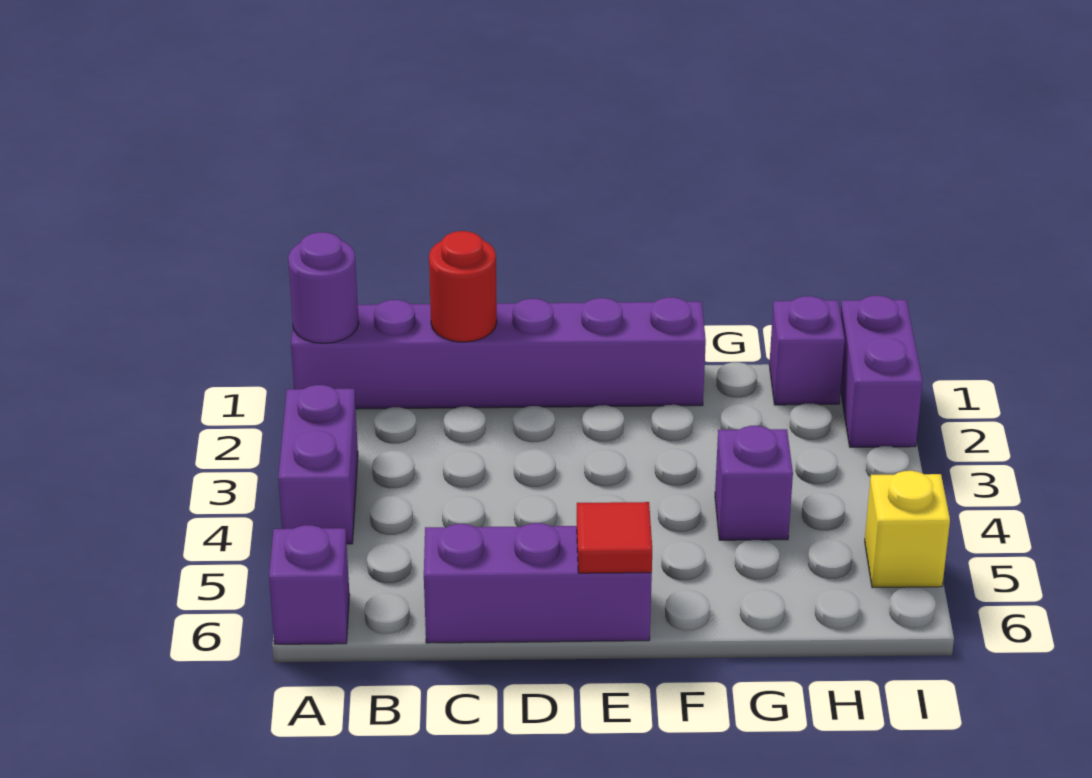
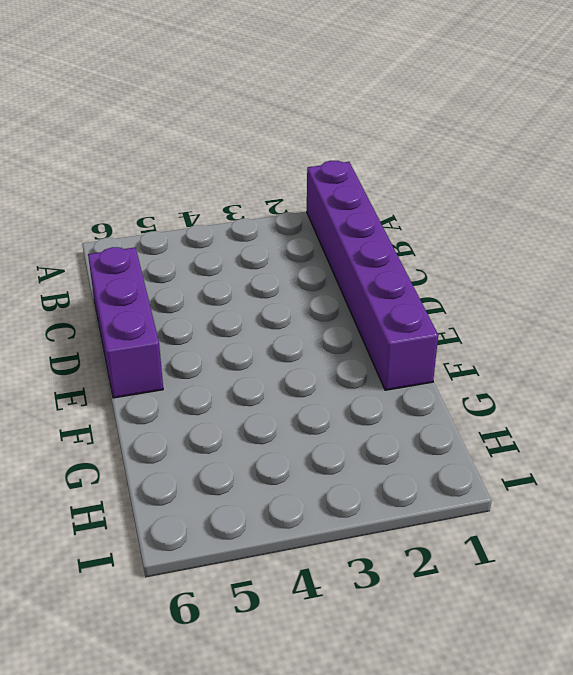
none -> purple brick A3:A4 level 1
none -> purple brick A6 level 1

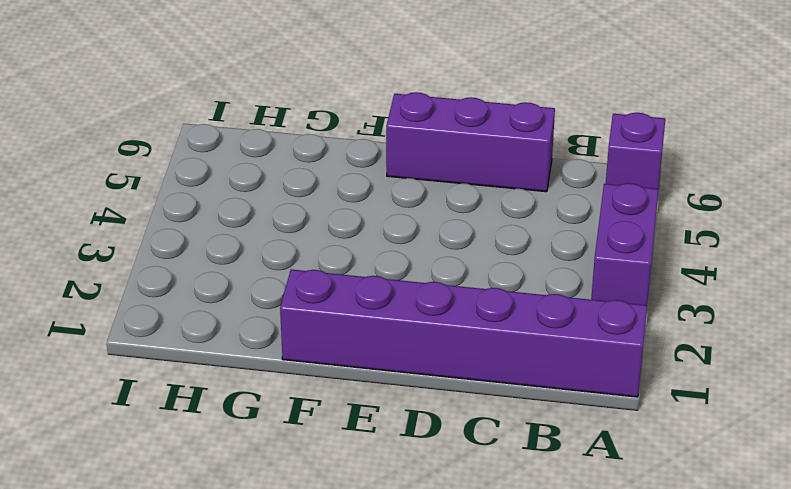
none -> purple brick G4 level 1
none -> purple brick H1 level 1

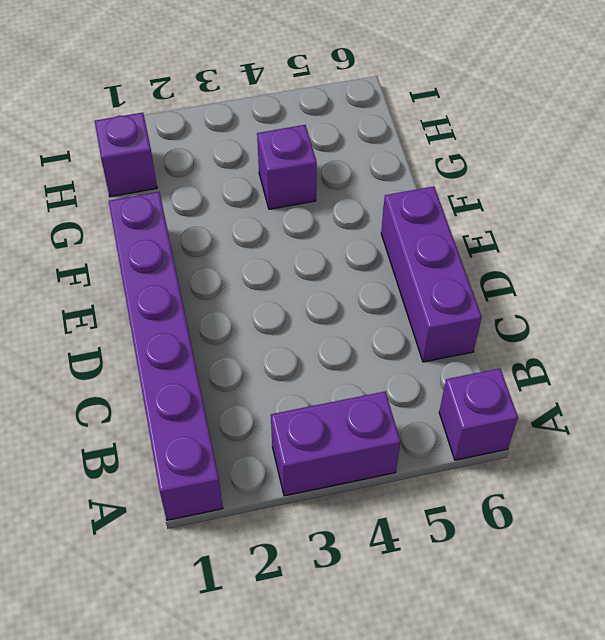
none -> purple brick I1:I2 level 1
none -> yellow brick I5 level 1

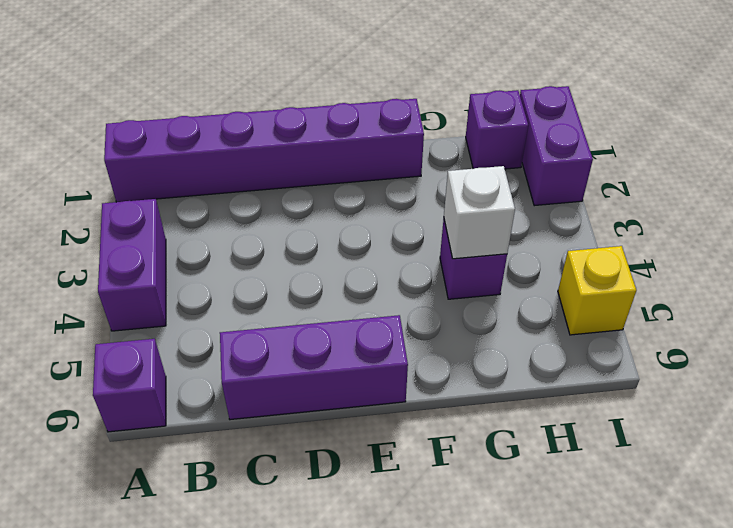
white brick G4 level 2 -> none
none -> purple round brick A1 level 2
none -> red round brick C1 level 2

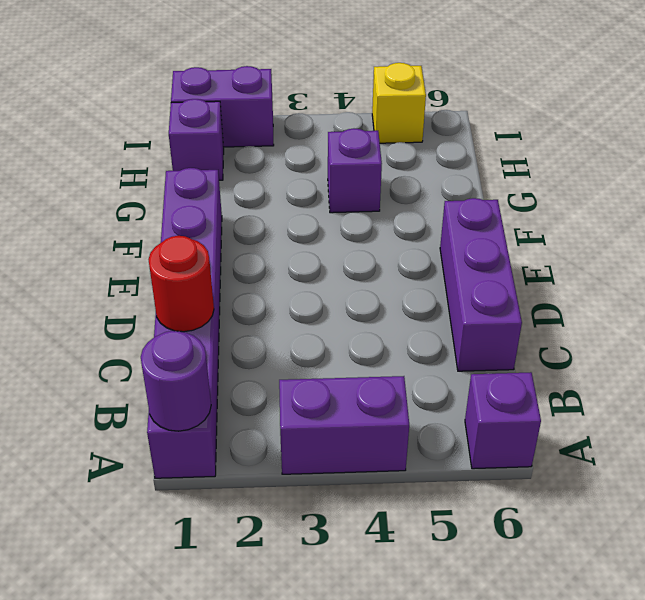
none -> red tile E6 level 2

